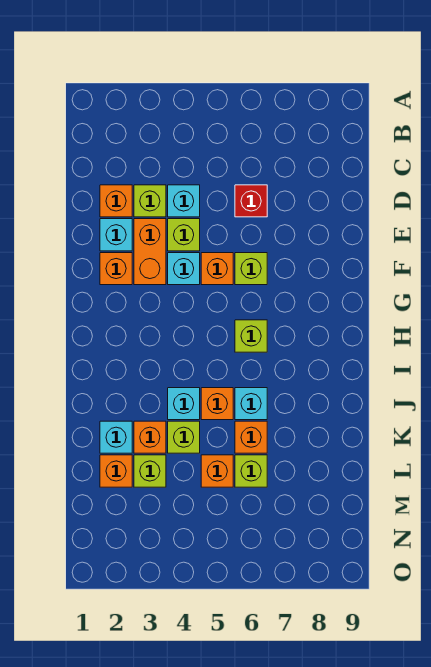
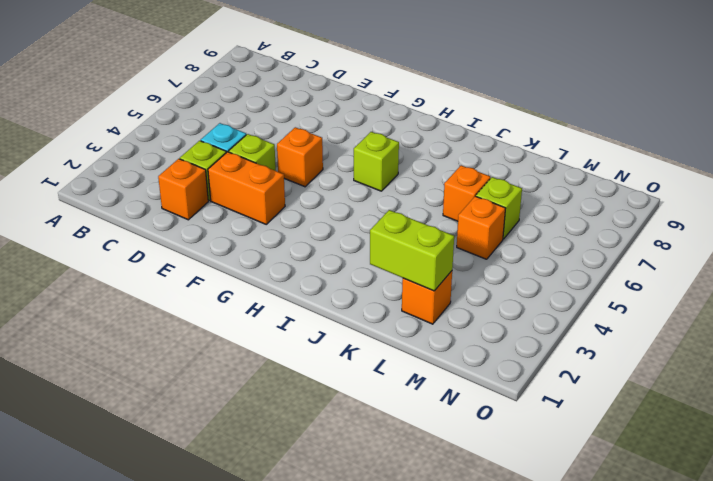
lime brick K2:L2 level 2 -> none
none -> red brick D6 level 1
none -> cyan brick E2 level 1
none -> orange brick F2 level 1

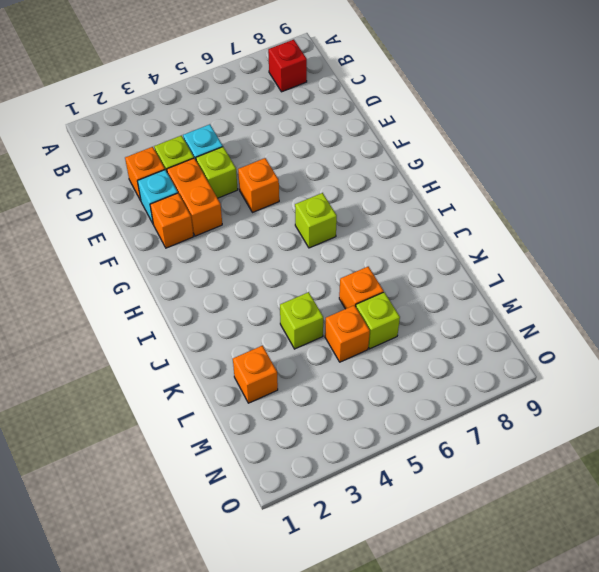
red brick B8 level 1 -> red brick D6 level 1
none -> cyan brick F4 level 1
none -> lime brick F6 level 1
none -> cyan brick J4 level 1

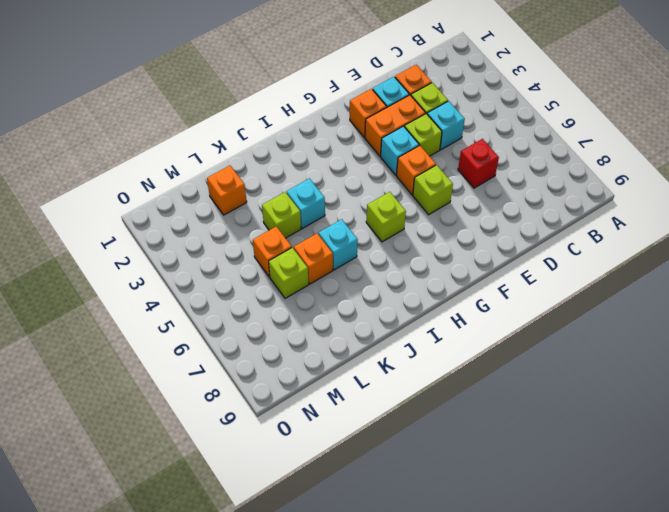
none -> orange brick J5 level 1
none -> cyan brick K2 level 1
none -> orange brick K3 level 1

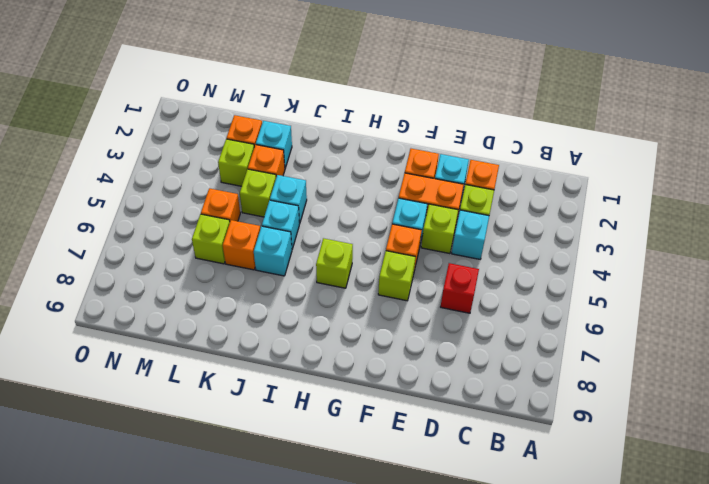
cyan brick J5 level 1 -> orange brick J5 level 1

